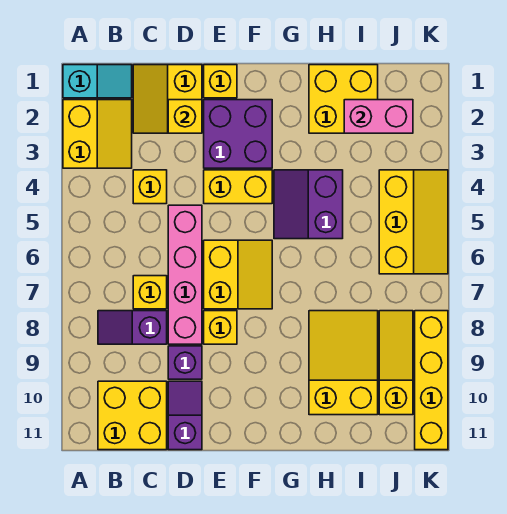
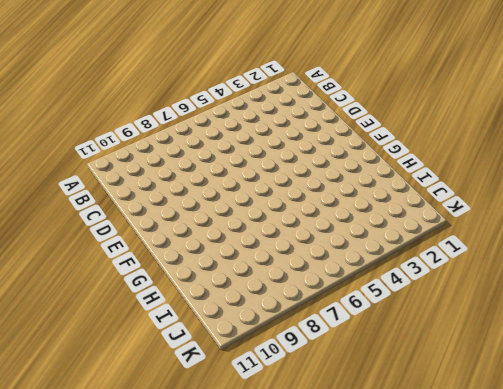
none -> cyan slope A1:B1 level 1 top A
none -> yellow slope A2:B3 level 1 top A
none -> purple slope B8:C8 level 1 top C

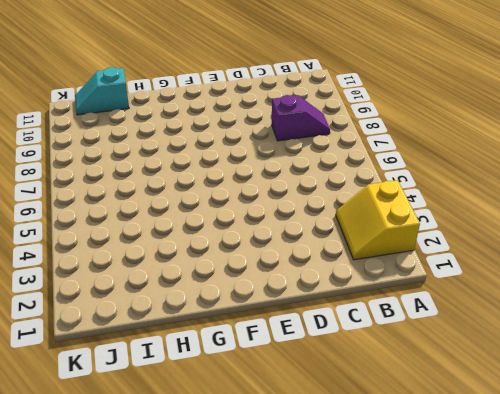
cyan slope I11:J11 level 1 top I -> cyan slope A1:B1 level 1 top A
none -> yellow brick B10:C11 level 1
none -> yellow slope C1:D2 level 1 top D
none -> yellow brick C4 level 1

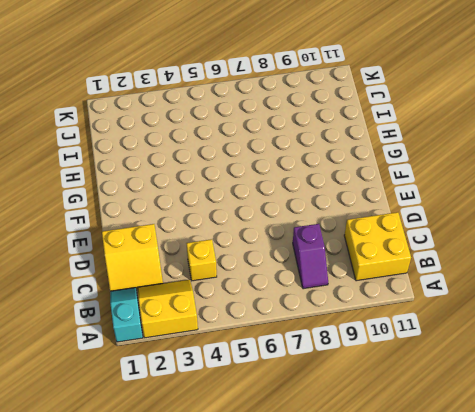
none -> yellow brick C7 level 1
none -> pink brick D5:D8 level 1
none -> purple brick D9 level 1

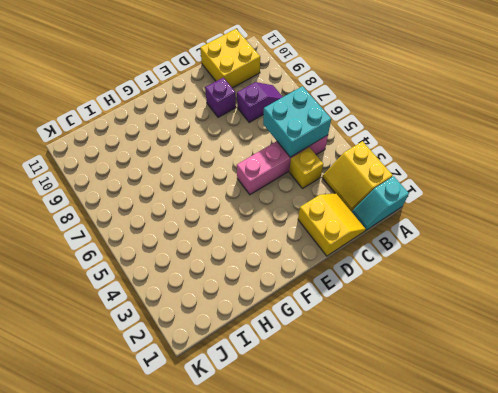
pink brick B5:E5 level 1 -> pink brick D5:D8 level 1
cyan brick B5:C6 level 2 -> none
none -> yellow brick C7 level 1
none -> purple slope D10:D11 level 1 top 11
none -> yellow brick E1 level 1

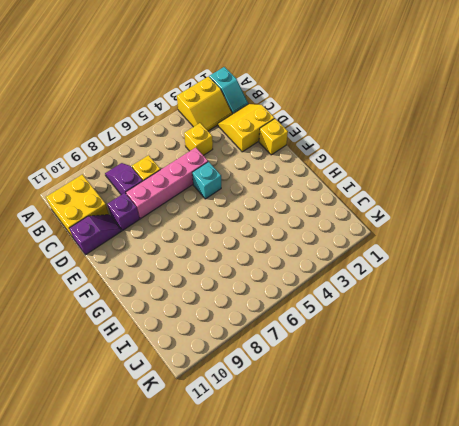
cyan brick E5 level 1 -> none
none -> purple brick E2:F3 level 1
none -> yellow brick E4:F4 level 1
none -> yellow slope E6:F7 level 1 top E

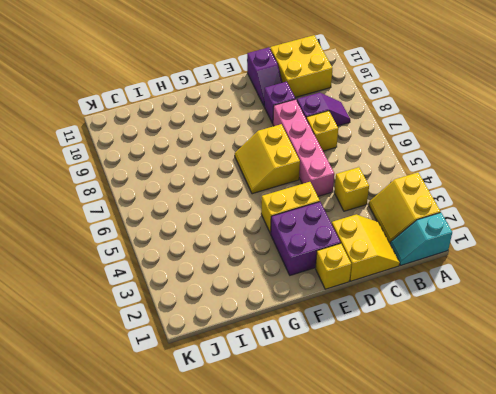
none -> yellow brick E8 level 1
none -> purple slope G4:H5 level 1 top H
none -> yellow brick H1:I2 level 1

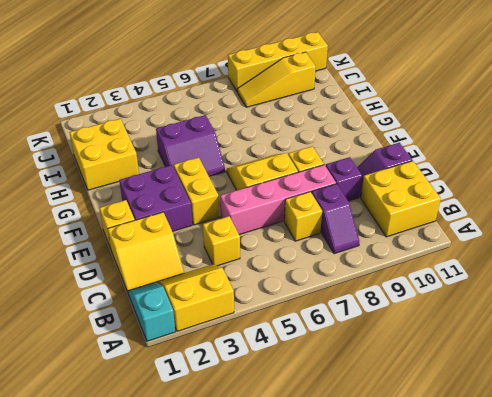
none -> yellow slope H8:I10 level 1 top 10
none -> yellow slope J4:K6 level 1 top J
none -> yellow brick D2 level 2

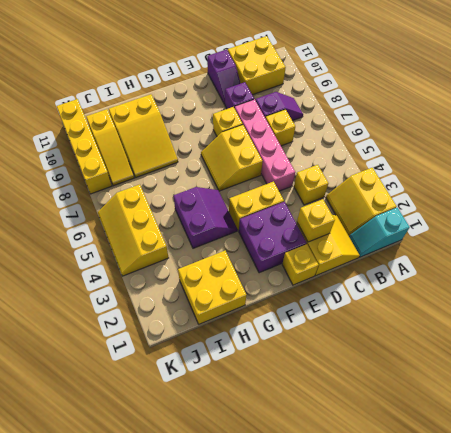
none -> pink brick I2:J2 level 2

